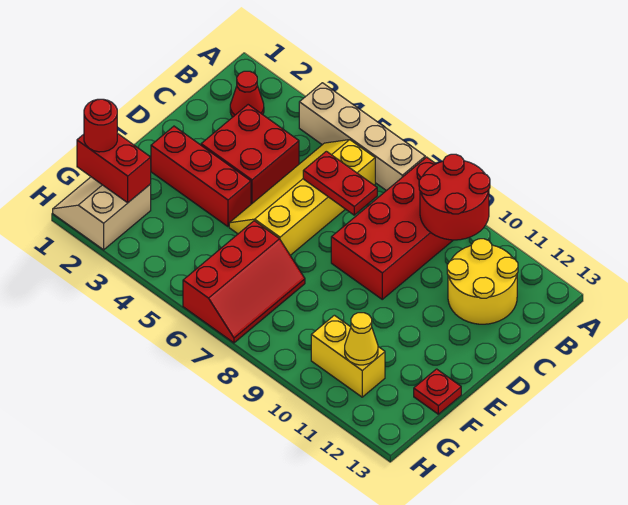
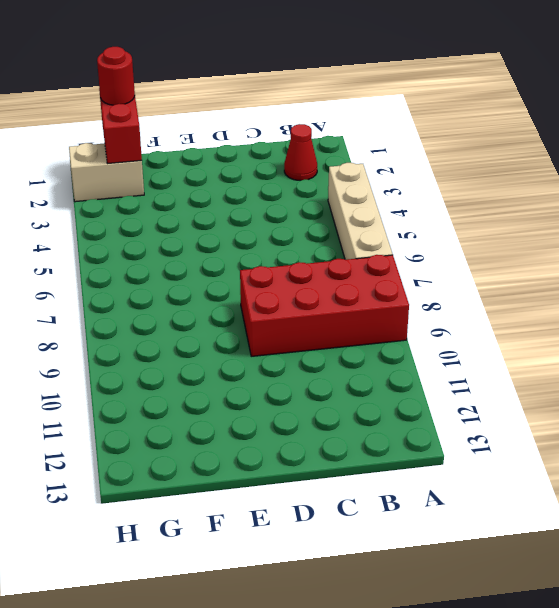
none -> yellow slope B5:E6 level 1 top 6
none -> yellow round brick B11:C12 level 1
none -> red brick C3:D4 level 1

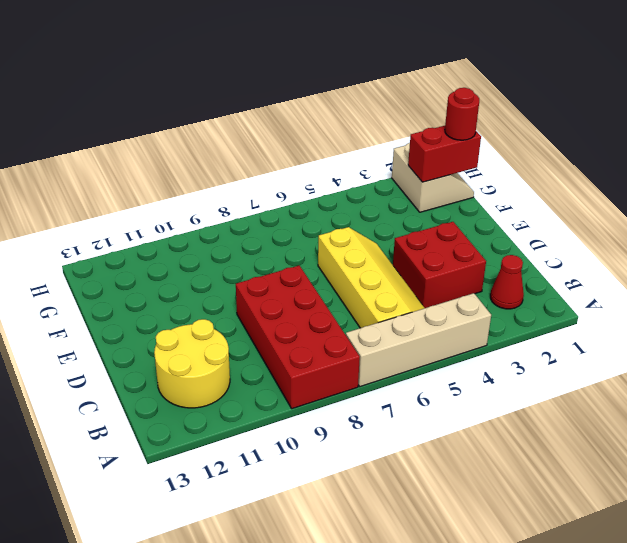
none -> red brick E2:E4 level 1
none -> red slope F6:H7 level 1 top 6
none -> red plate F13 level 1

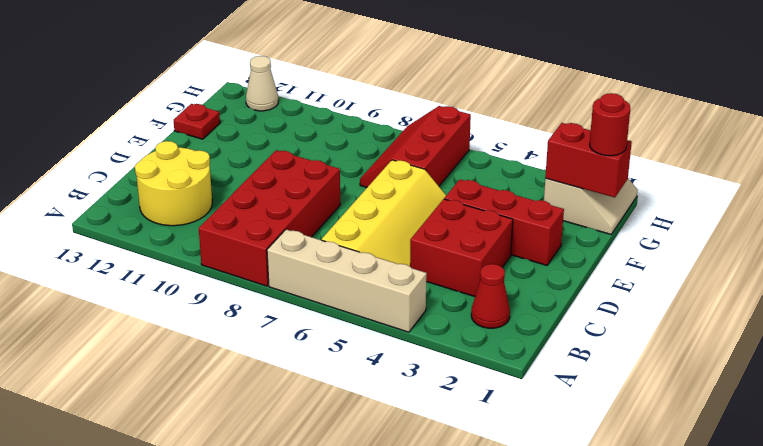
tan cone H12 level 1 -> none
none -> yellow brick G10:G11 level 1
none -> red round brick A9:B10 level 2
none -> red plate C6:C7 level 2

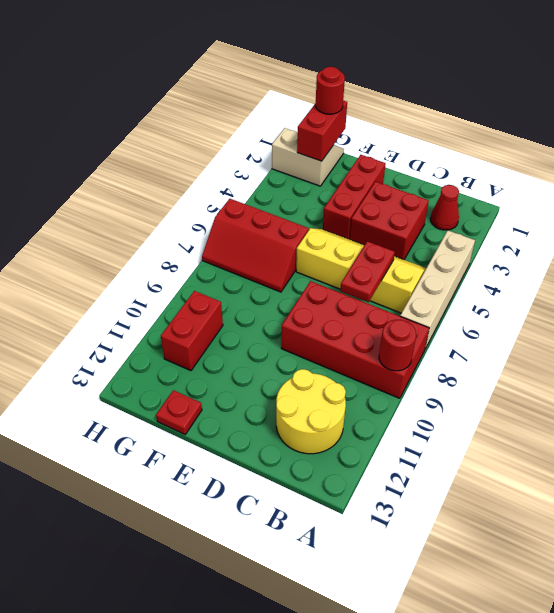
red round brick A9 level 2 -> red round brick A9:B10 level 2
red brick G10:G11 level 1 -> yellow brick G10:G11 level 1
none -> yellow cone G11 level 2

